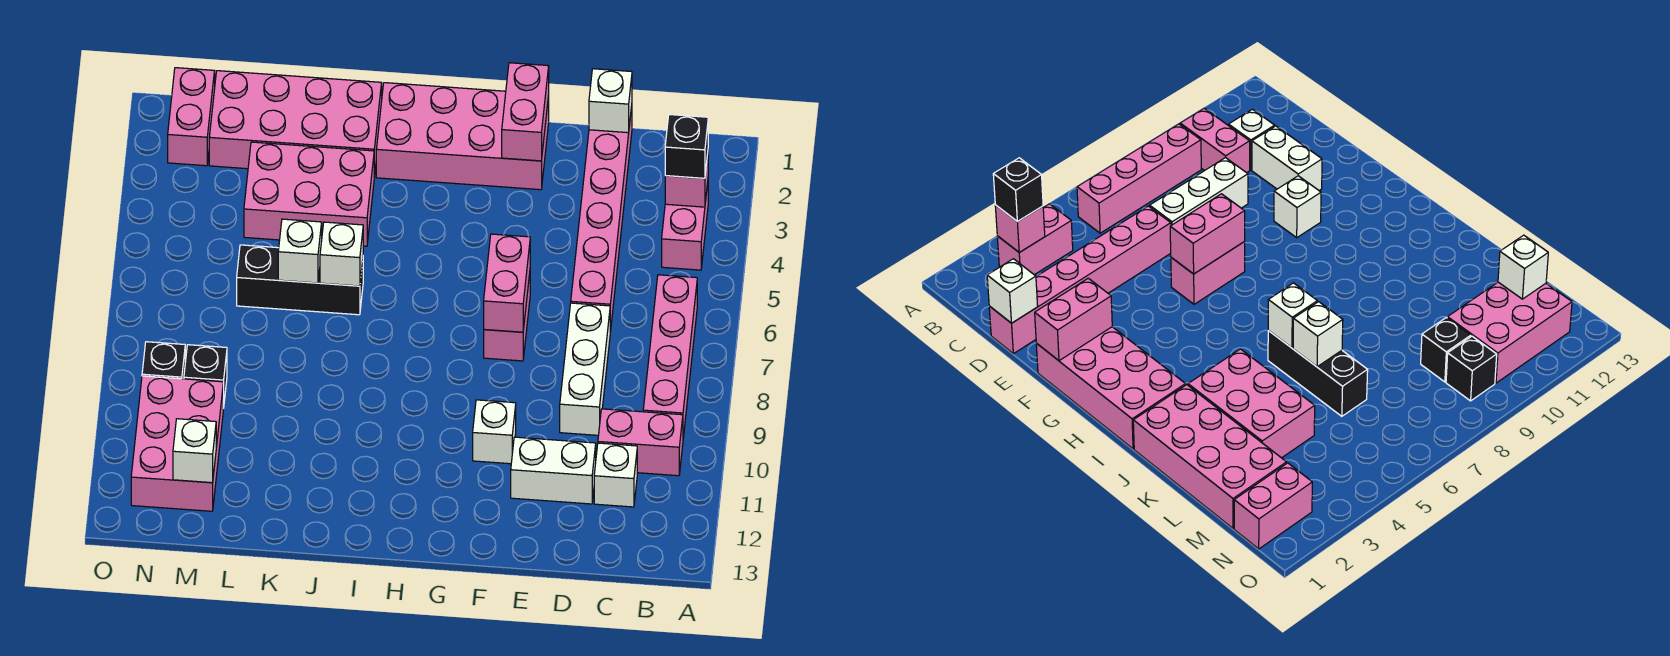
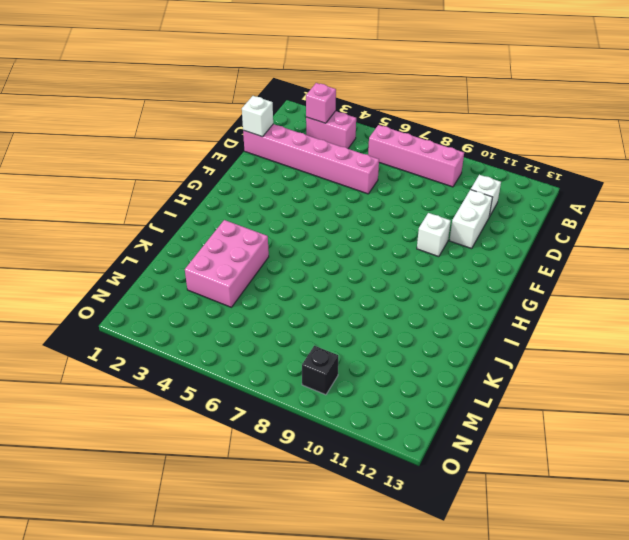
none -> pink brick B10:C10 level 1
none -> white brick D7:D9 level 1
none -> pink brick F1:I2 level 1

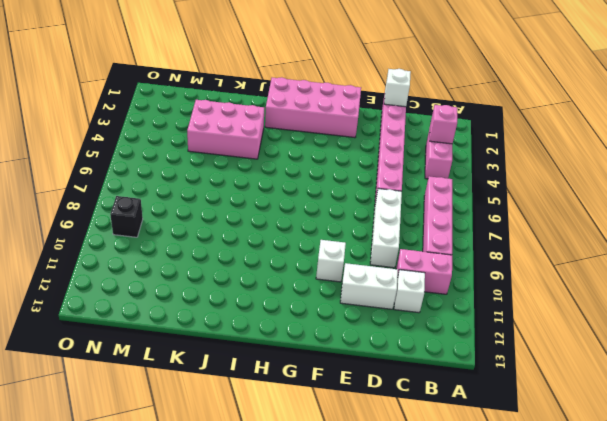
none -> pink brick F6:F7 level 1
none -> pink brick J1:M2 level 1
none -> black brick J6:L6 level 1

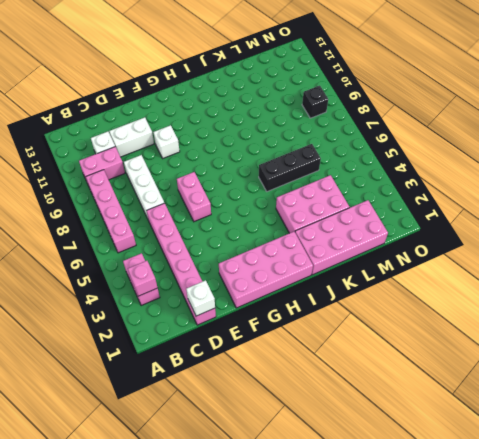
none -> black brick M9 level 1
none -> pink brick M10:N12 level 1
none -> pink brick N1:N2 level 1

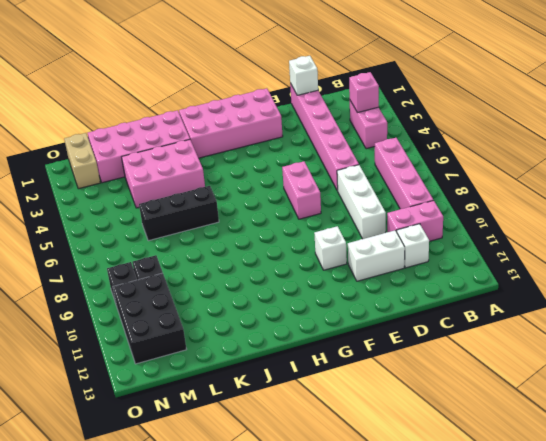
black brick M10:N12 level 1 -> pink brick M10:N12 level 1
tan brick N1:N2 level 1 -> pink brick N1:N2 level 1
none -> pink brick F1:F2 level 2
none -> pink brick F6:F7 level 2
none -> white brick J6 level 2

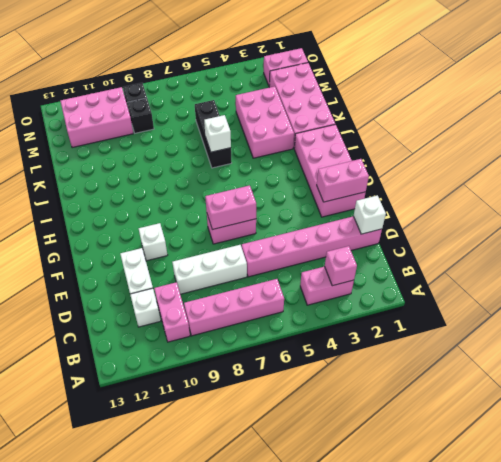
none -> white brick K6 level 2
none -> white brick M12 level 2
none -> black brick B3 level 3

